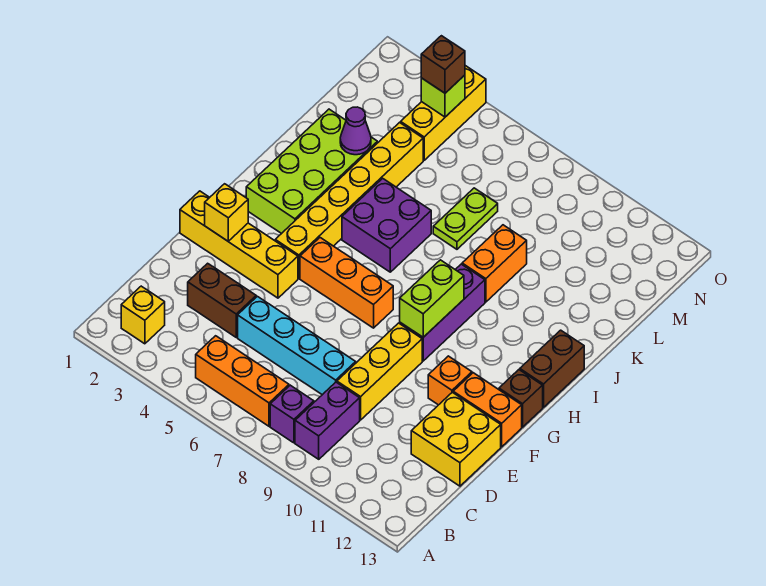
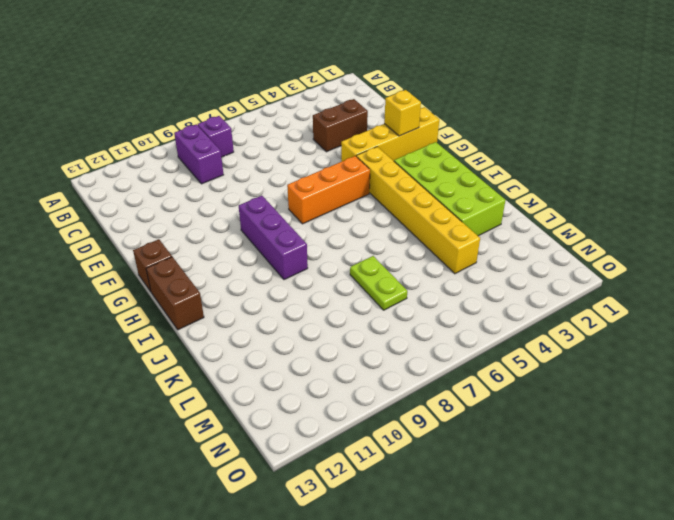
none -> yellow brick B2 level 1
none -> orange brick B5:B7 level 1
none -> cyan brick D5:D8 level 1

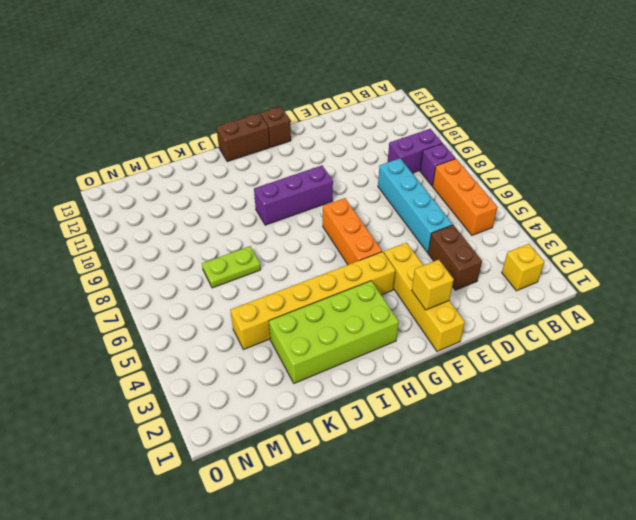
none -> yellow brick D9:F9 level 1
none -> yellow brick D12:E13 level 1
none -> orange brick F11 level 1

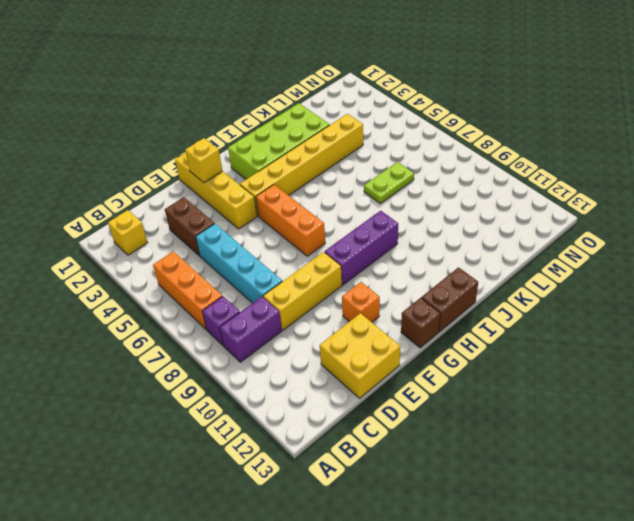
none -> orange brick F12:F13 level 1
none -> purple brick I5:J6 level 1
none -> orange brick J9:K9 level 1

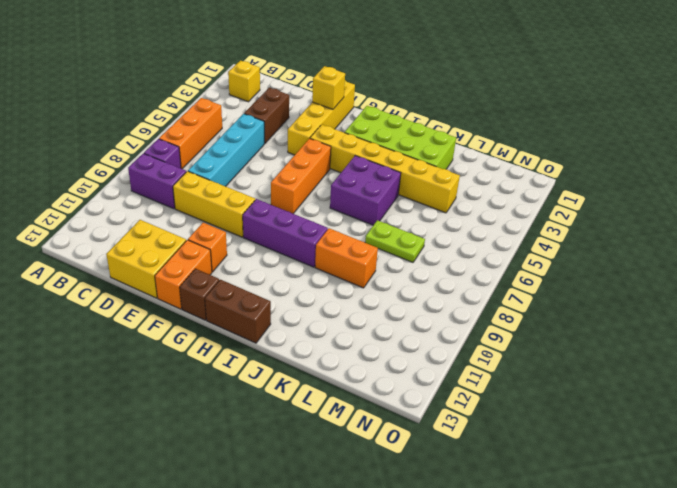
none -> yellow brick M4:O4 level 1
none -> lime brick G9:H9 level 2
none -> purple cone K3 level 2

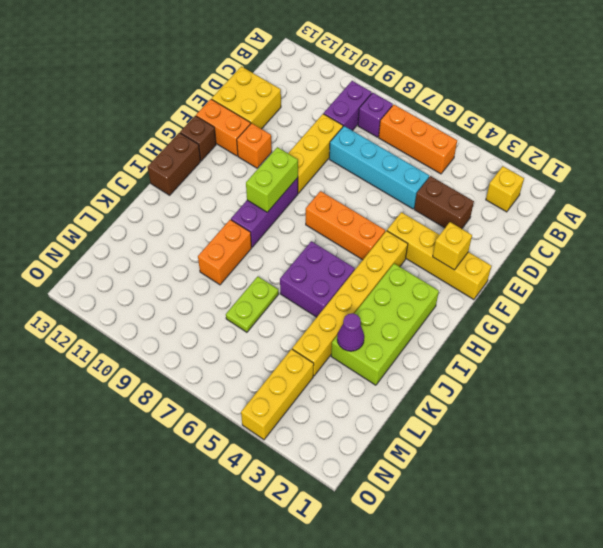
none -> lime brick N4 level 2
none -> brown brick N4 level 3

